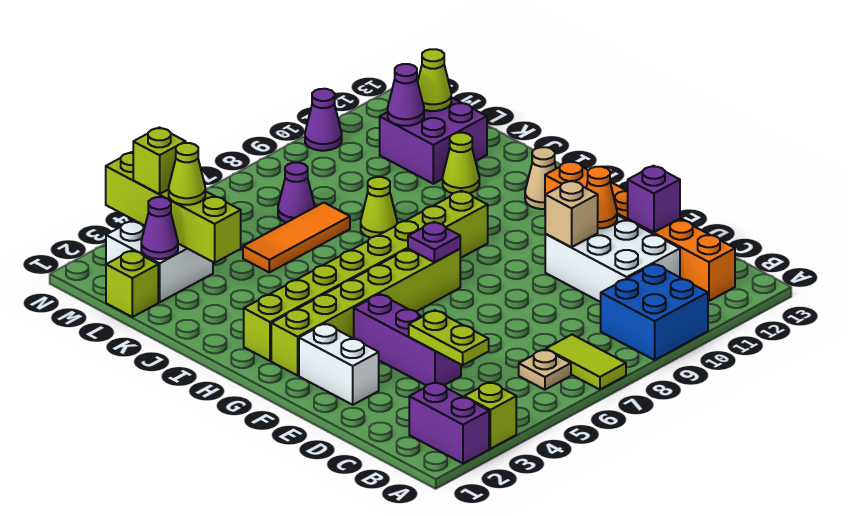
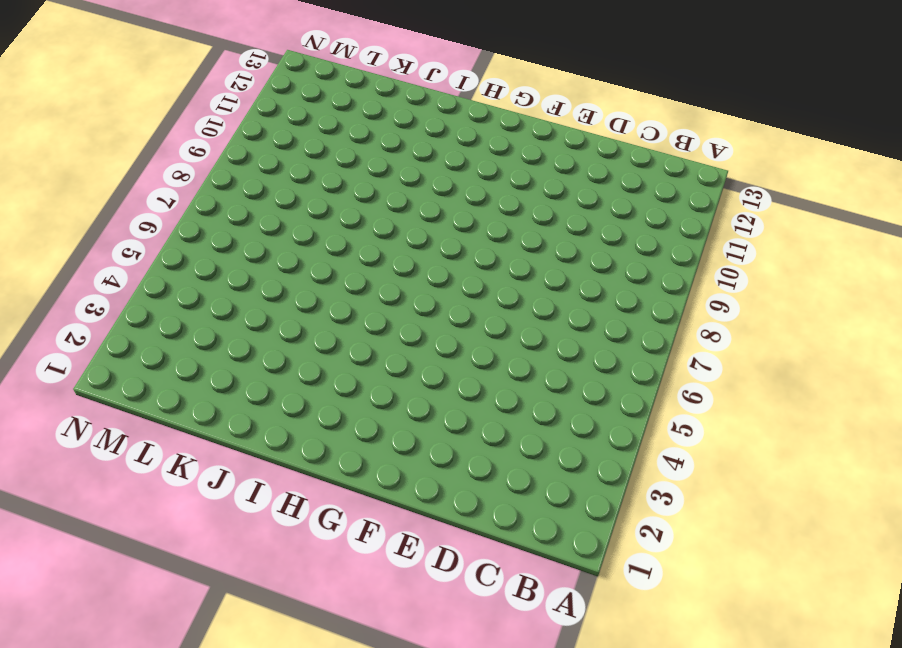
none -> purple brick A2:B2 level 1
none -> lime brick A3 level 1
none -> lime tile A7:B7 level 1
none -> blue brick A9:B10 level 1

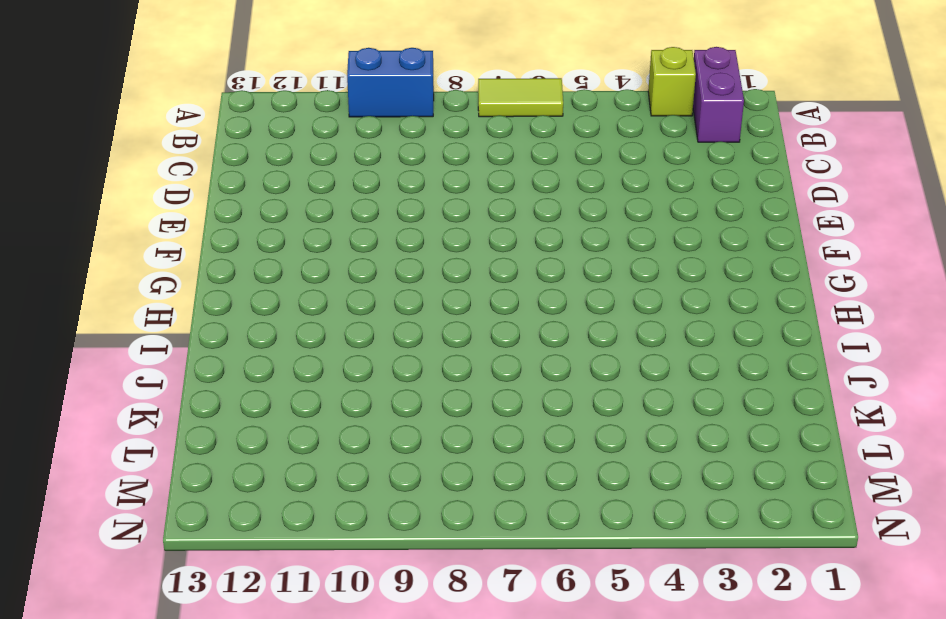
lime tile A6:A7 level 1 -> lime tile A7:B7 level 1
blue brick A9:A10 level 1 -> blue brick A9:B10 level 1
none -> tan plate B6 level 1
none -> orange brick B12:G12 level 1
none -> white brick C10:E11 level 1
none -> purple brick D4:F4 level 1

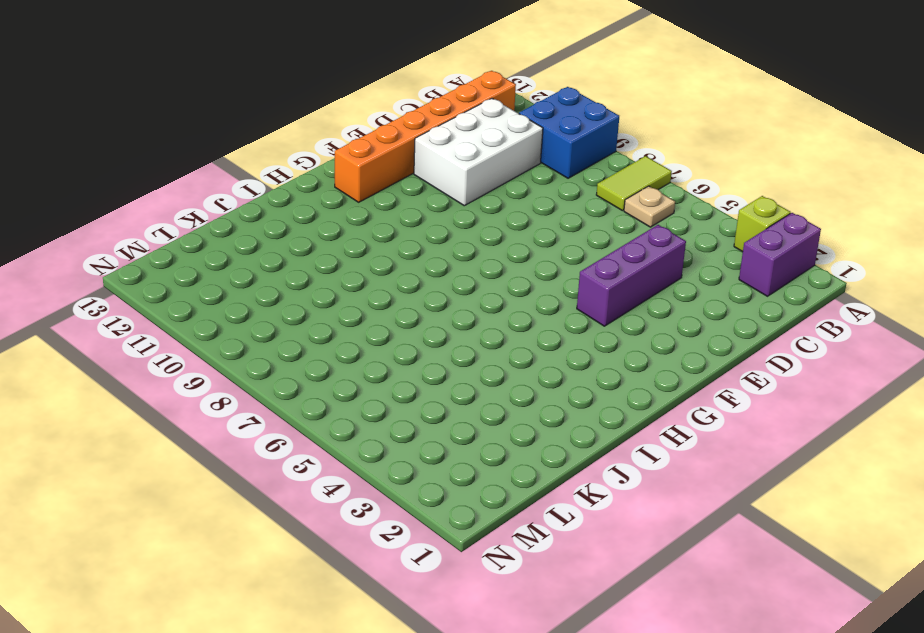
none -> white brick E2:F2 level 1
none -> lime brick G2:G7 level 1
none -> lime brick H2:H9 level 1
none -> tan cone H12 level 1

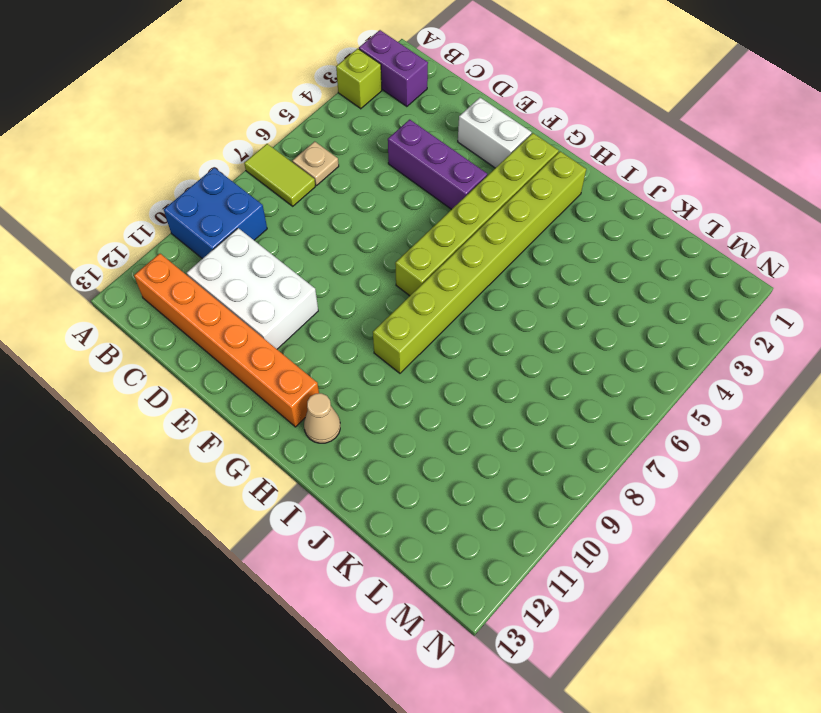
none -> lime cone J8 level 1
none -> lime cone J11 level 1
none -> orange tile K5:K7 level 1
none -> purple brick K11:L12 level 1

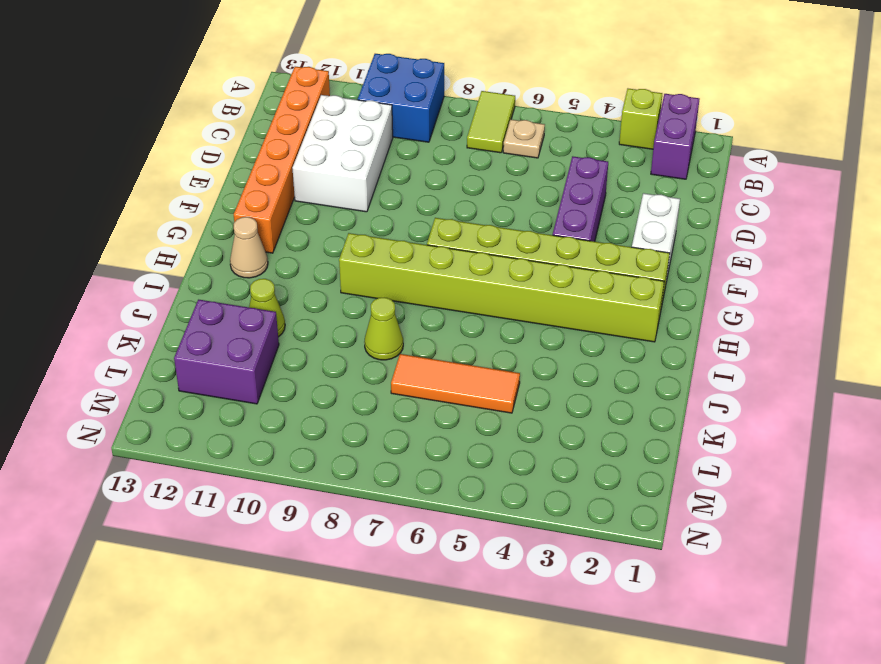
none -> lime brick L1 level 1
none -> white brick L2:M3 level 1
none -> purple cone L7 level 1
none -> purple cone N10 level 1

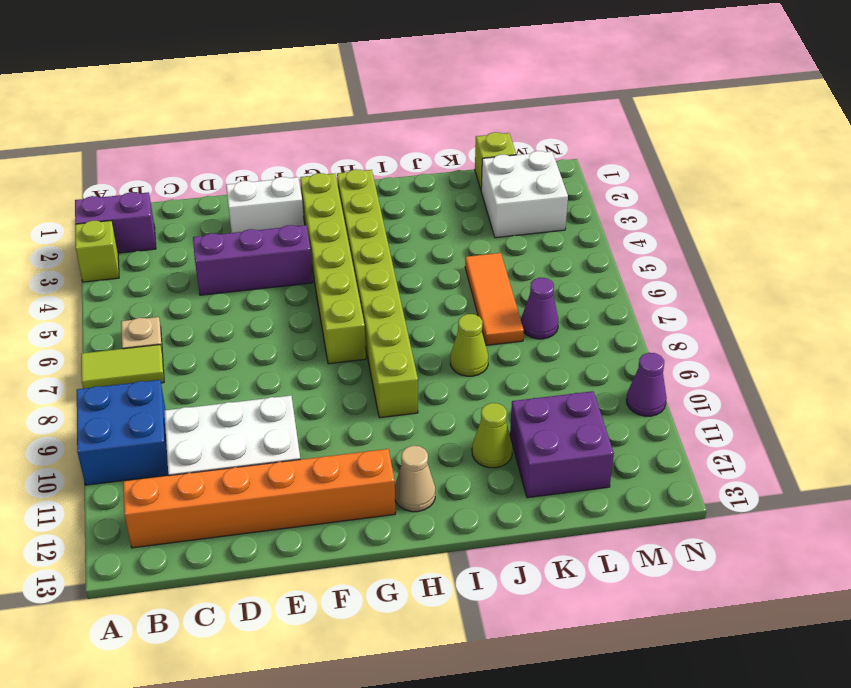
none -> lime plate C4:D4 level 2
none -> purple brick D12 level 2
none -> tan brick E10 level 2
none -> orange cone E11 level 2

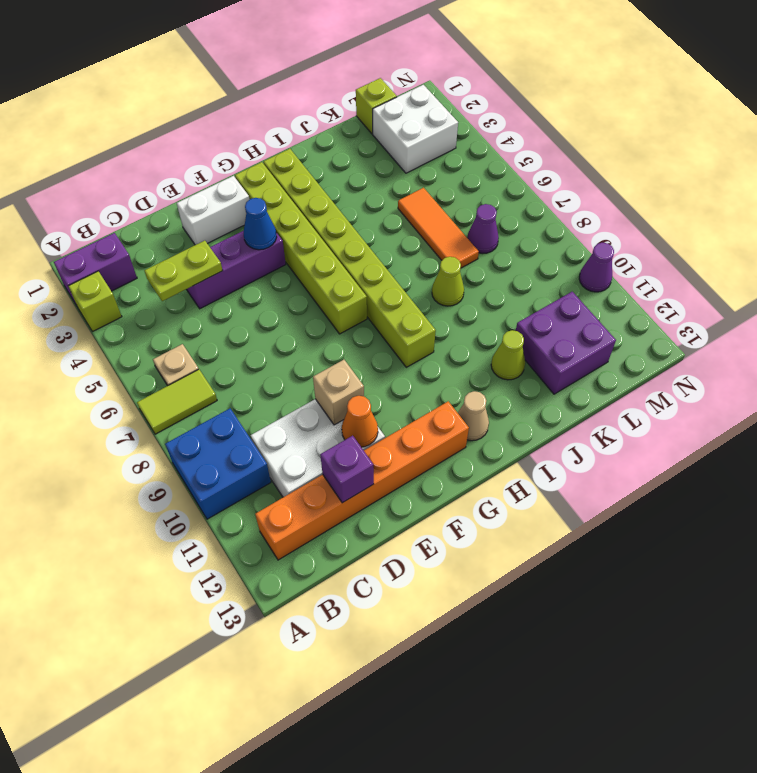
blue cone F4 level 2 -> none
none -> purple plate G7 level 2
none -> lime brick K3:N3 level 2
none -> purple cone L2 level 2
none -> purple cone L11 level 2

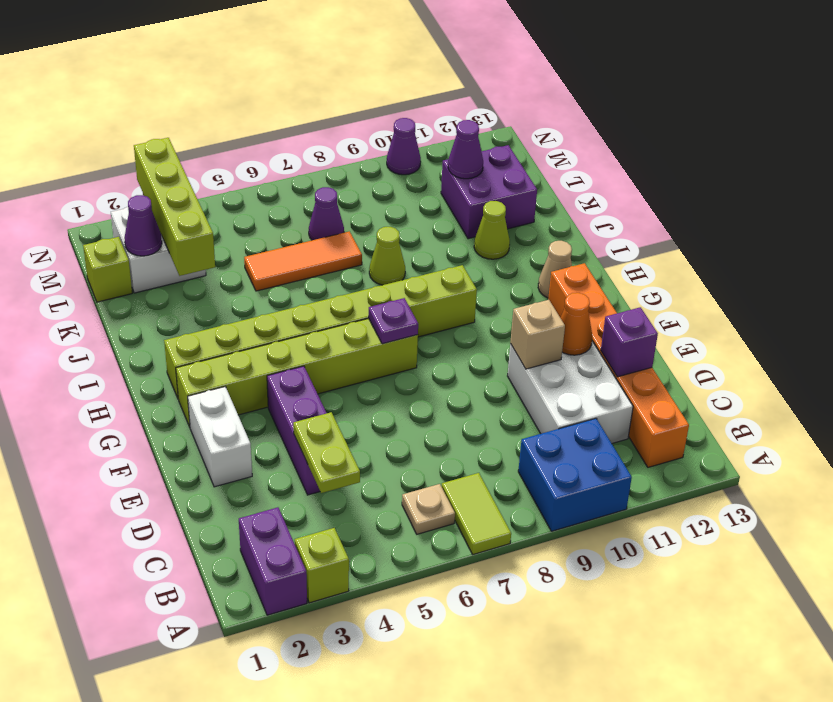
none -> lime cone L12 level 2
none -> lime cone L3 level 3
none -> lime brick M3 level 3

